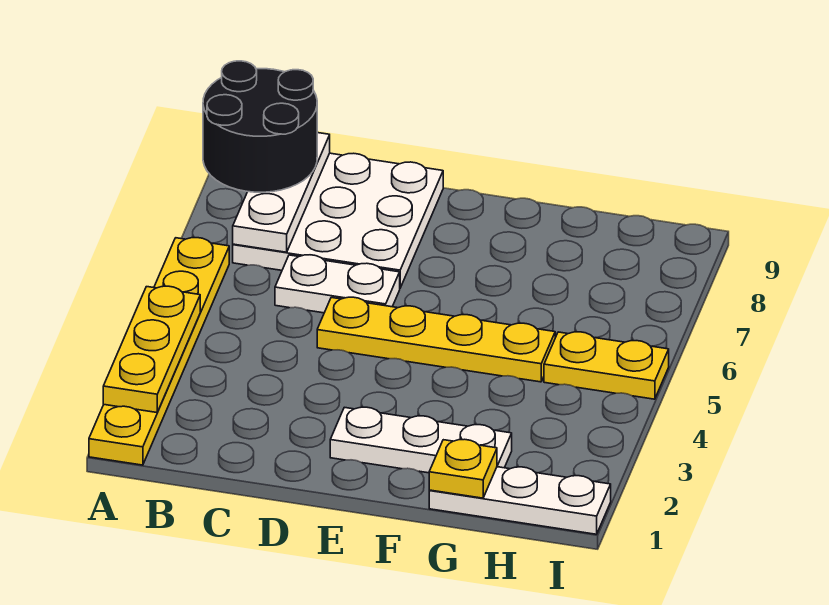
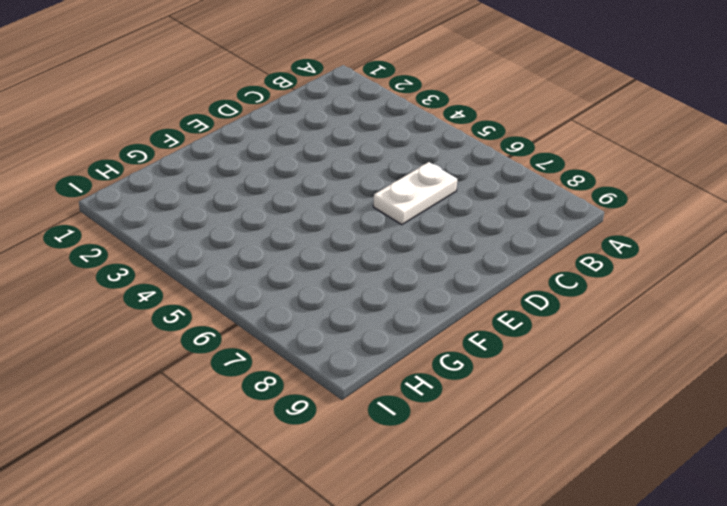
none -> yellow plate A1:A6 level 1
none -> white plate B7:D9 level 1

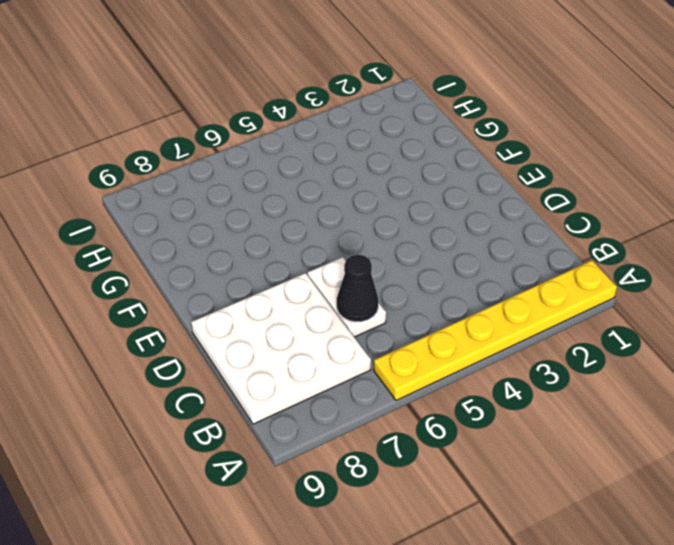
black cone C6 level 2 -> none
none -> yellow plate D5:G5 level 1
none -> white plate E2:G2 level 1

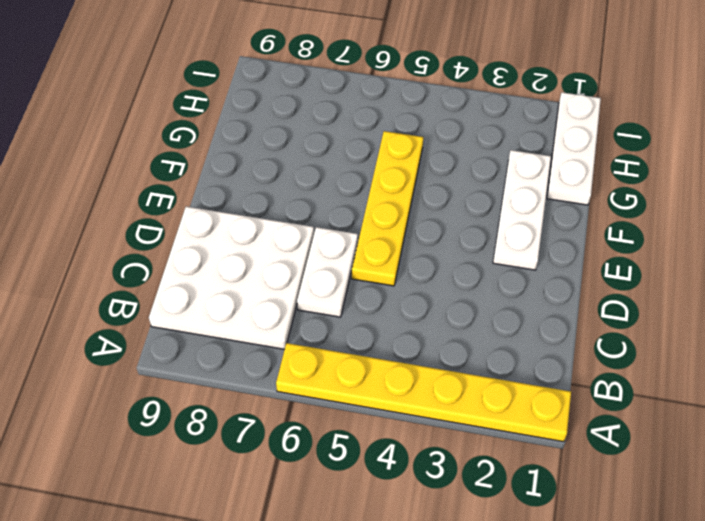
none -> yellow plate H5:I5 level 1
none -> yellow plate A2:A4 level 2

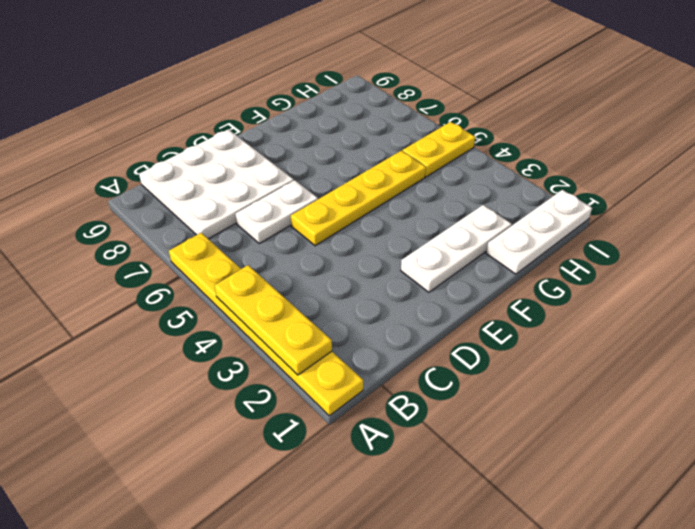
none -> white plate B7:B9 level 2
none -> yellow plate G1 level 2

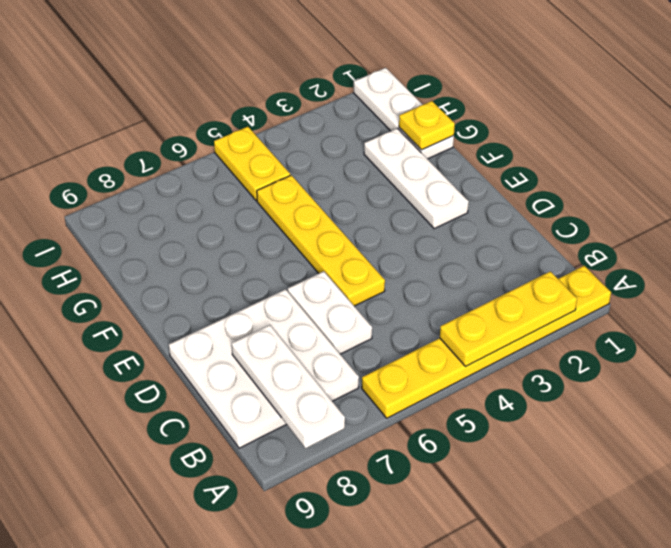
white plate A8:C8 level 2 -> white plate B7:B9 level 2
none -> black round brick A8:B9 level 3

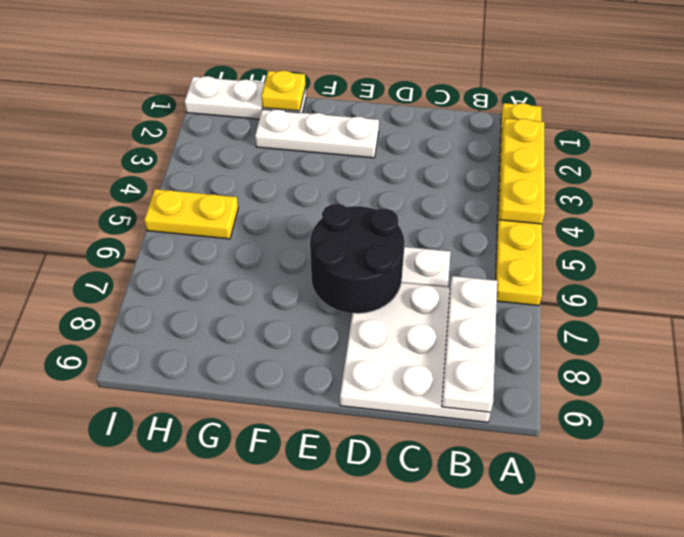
black round brick D6:E7 level 2 -> black round brick A8:B9 level 3
none -> yellow plate D5:G5 level 1

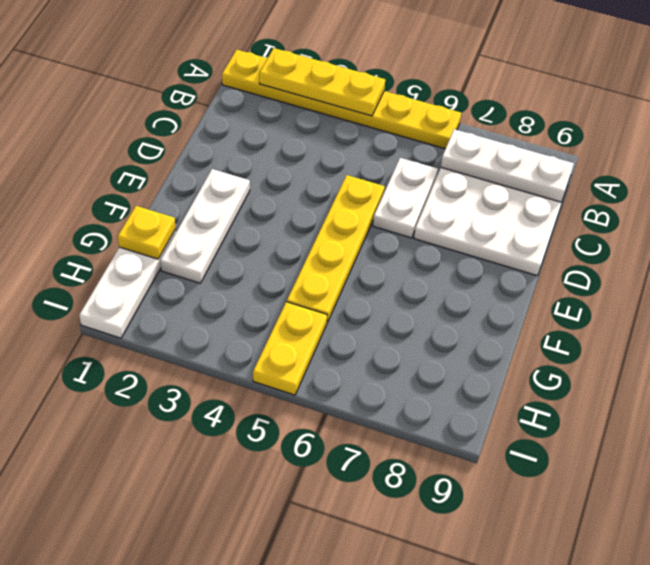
none -> black round brick A8:B9 level 3

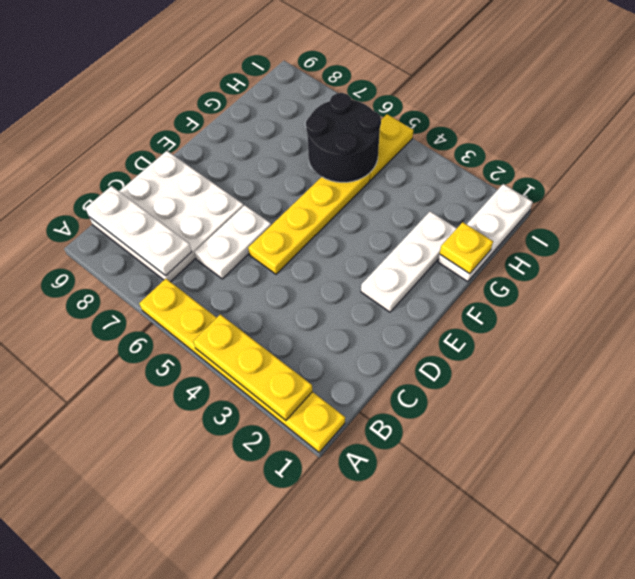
black round brick G5:H6 level 2 -> black round brick A8:B9 level 3

